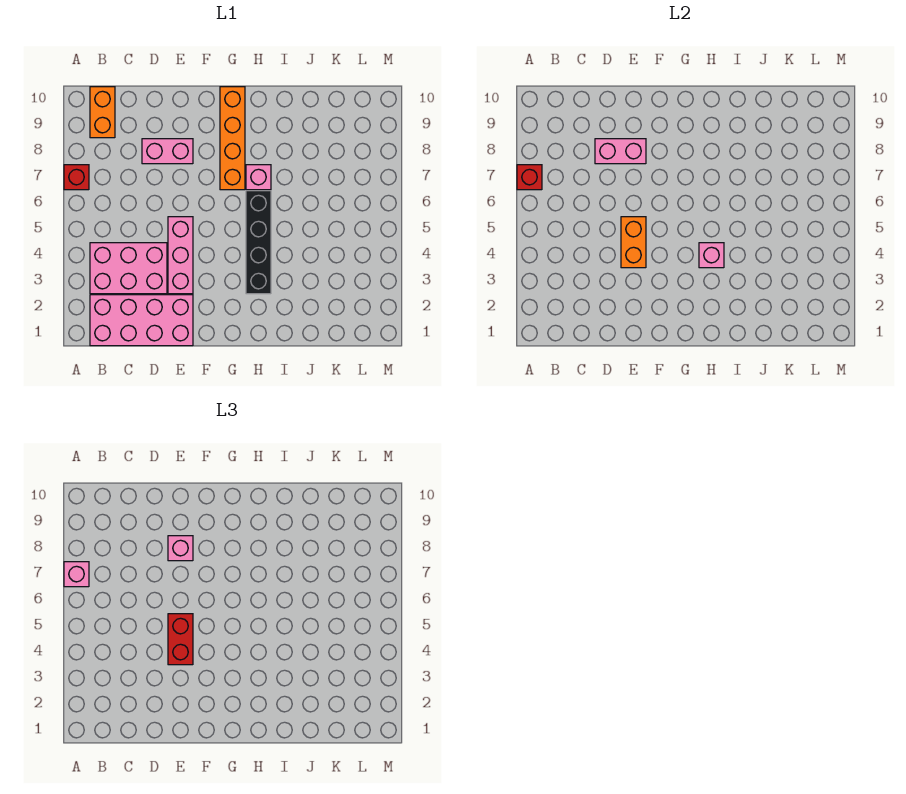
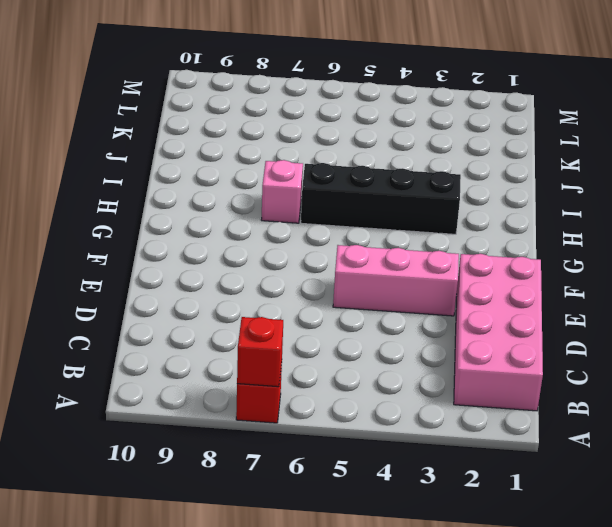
none -> pink brick B3:D4 level 1
none -> orange brick B9:B10 level 1
none -> pink brick D8:E8 level 1

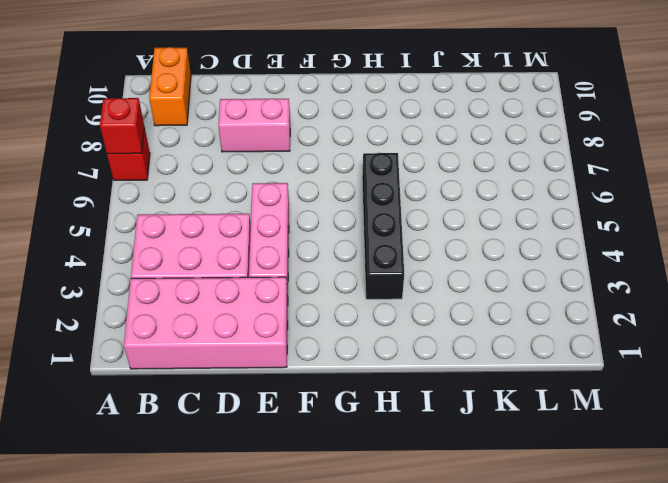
none -> orange brick G7:G10 level 1
none -> pink brick H7 level 1
none -> pink brick D8:E8 level 2

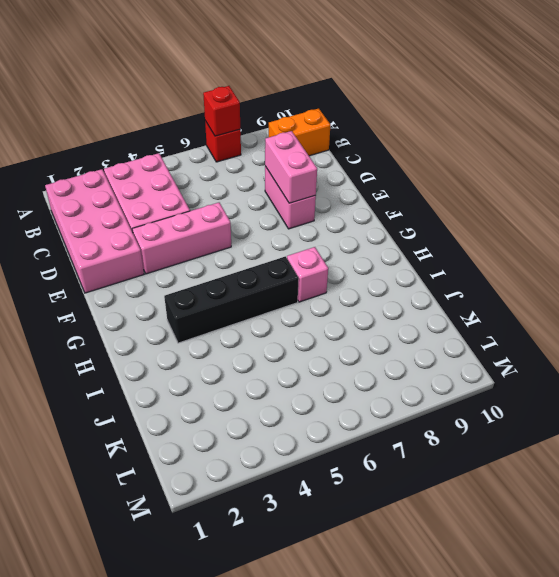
none -> orange brick G7:G10 level 1
none -> orange brick E4:E5 level 2
none -> pink brick H4 level 2

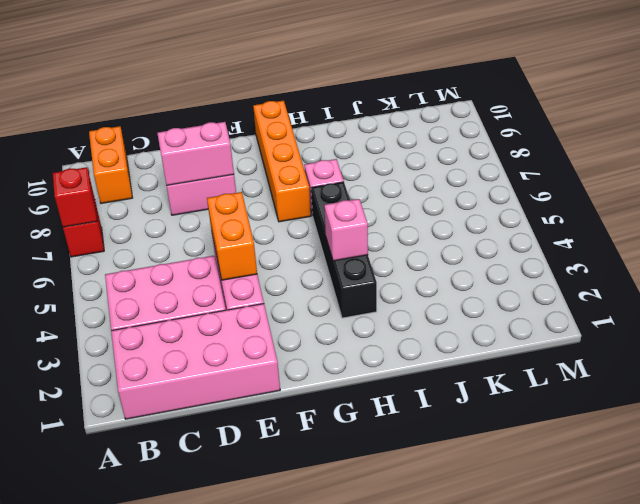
none -> pink brick A7 level 3
none -> red brick E4:E5 level 3
none -> pink brick E8 level 3

